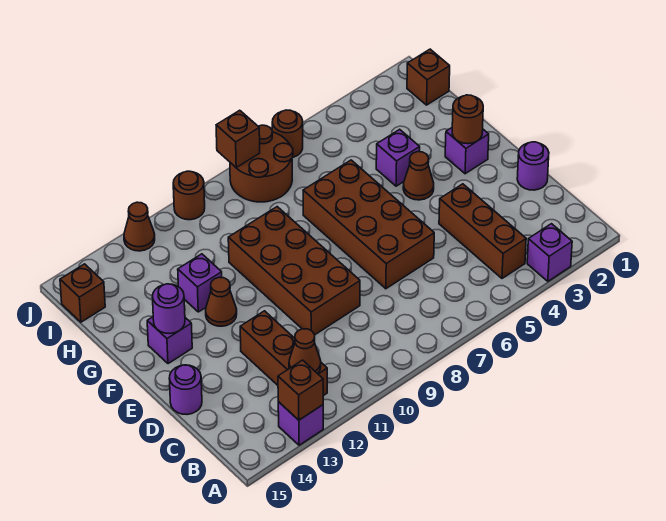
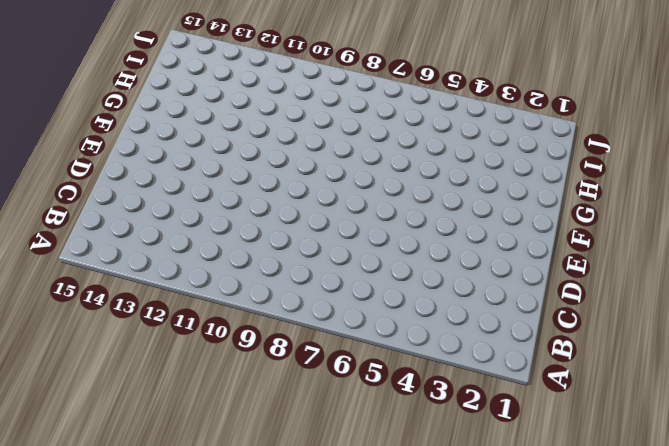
none -> purple brick A3 level 1
none -> purple brick A13 level 1
none -> brown brick B4:D4 level 1

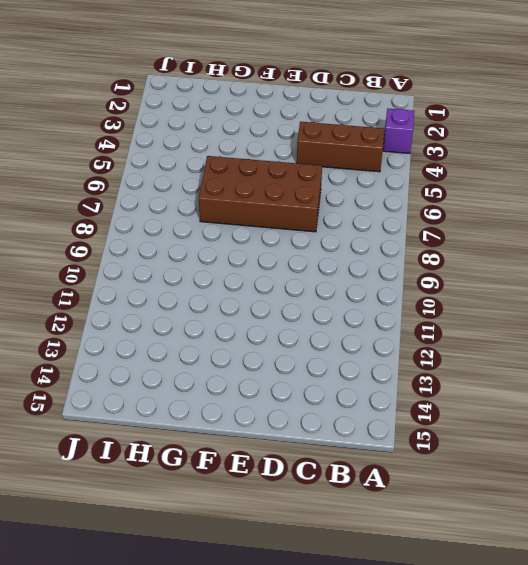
none -> purple brick A13 level 1
none -> brown brick B12:D12 level 1
none -> purple round brick D1 level 1

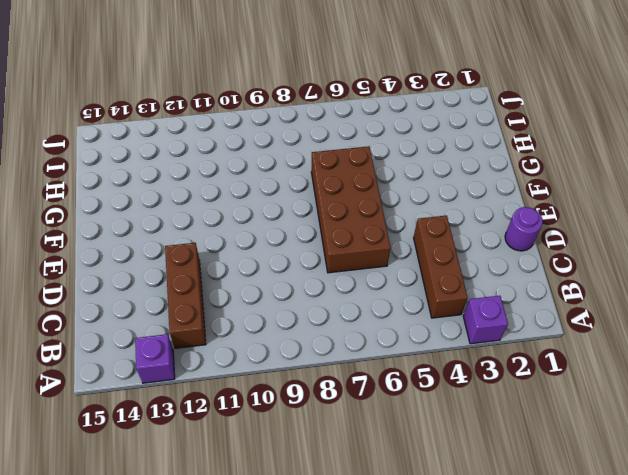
none -> brown brick D9:G10 level 1
none -> purple round brick D15 level 1
none -> purple brick F2 level 1

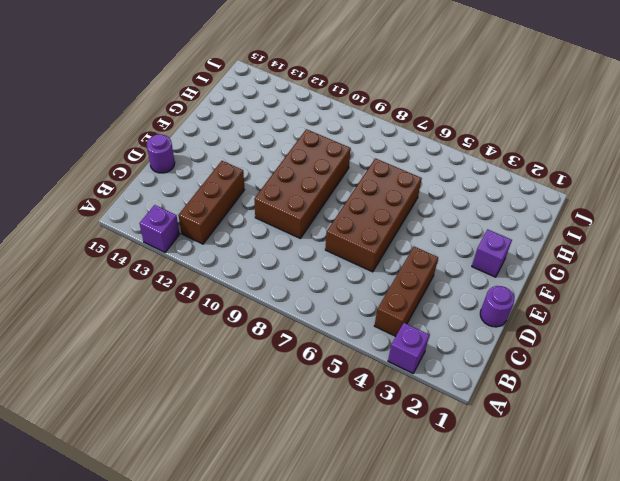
none -> brown cone F4 level 1
none -> brown cone F12 level 1
none -> purple brick F14 level 1

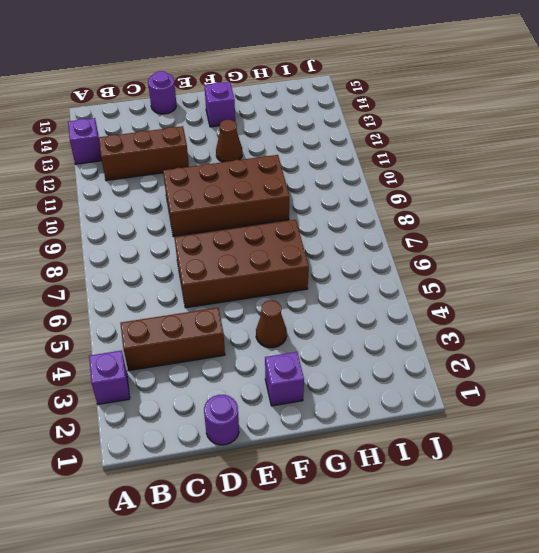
none -> purple brick G4 level 1
none -> purple brick G12 level 1
none -> brown brick I1 level 1

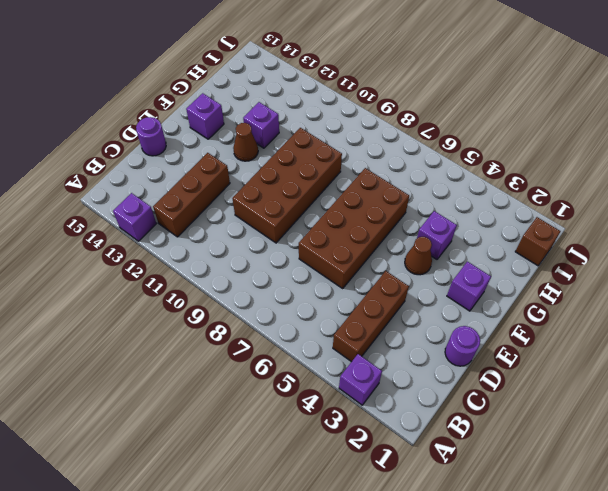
none -> brown round brick I7:J8 level 1
none -> brown brick I15 level 1
none -> brown round brick J6 level 1

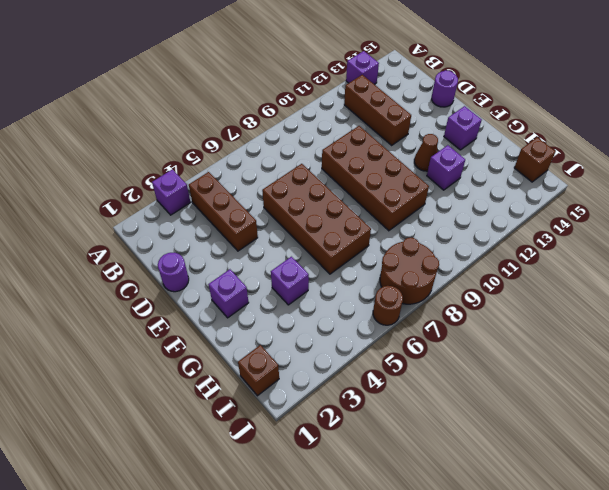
none -> brown cone F4 level 1
none -> brown round brick J10 level 1
none -> brown cone J12 level 1

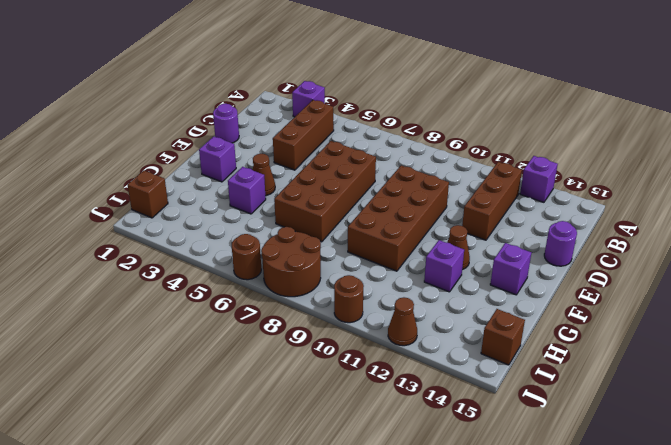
none -> brown brick A13 level 2
none -> brown cone B12 level 2
none -> brown round brick F2 level 2

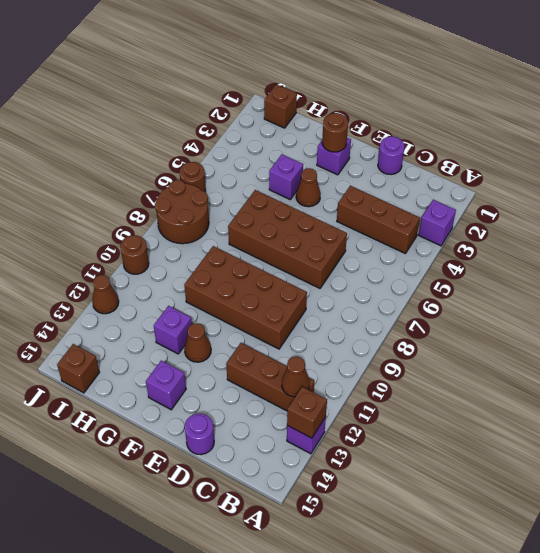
none -> purple round brick F14 level 2
none -> brown brick J8 level 2

